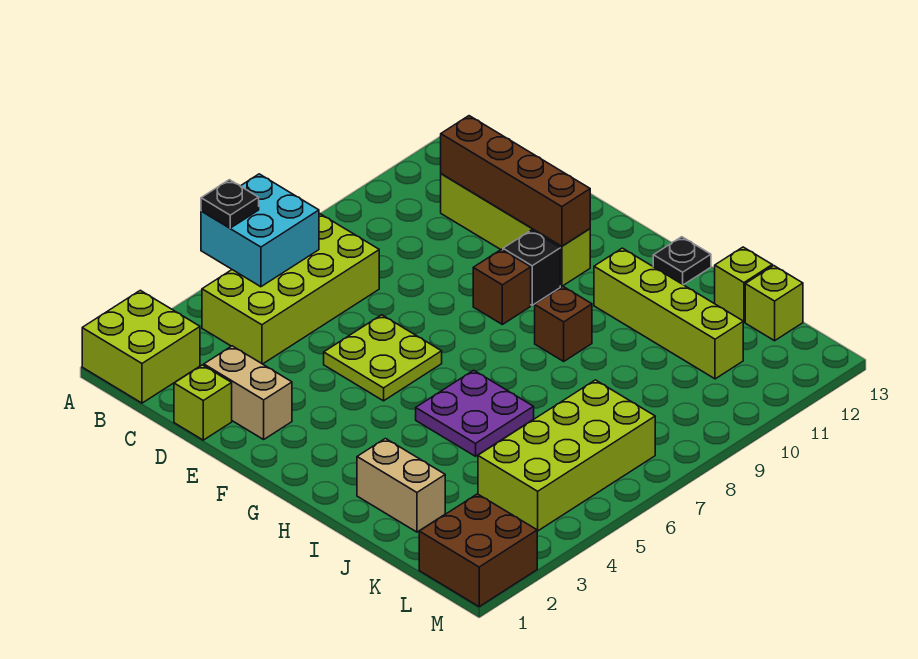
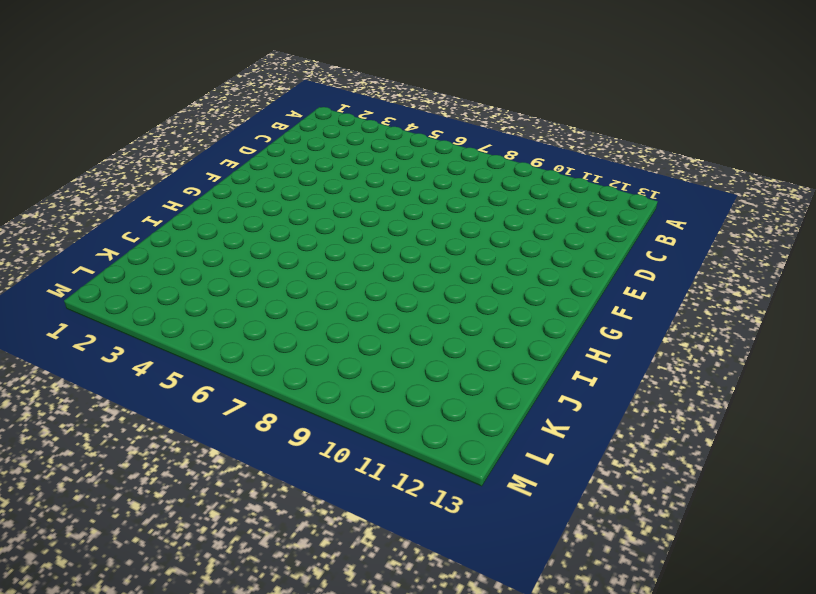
none -> lime brick A1:B2 level 1
none -> lime brick B4:C7 level 1
none -> lime brick C11:F11 level 1

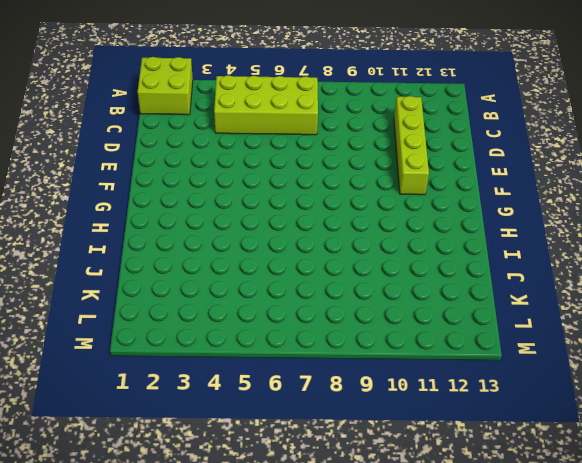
none -> lime brick D1 level 1
none -> tan brick D2:E2 level 1
none -> lime plate E5:F6 level 1

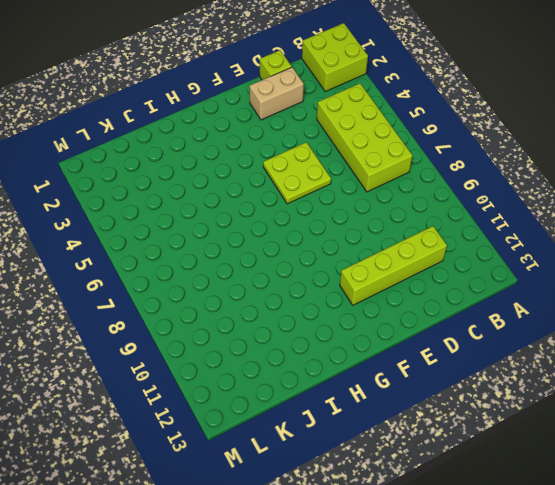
none -> brown brick F9 level 1
none -> black brick F10 level 1
none -> purple plate H5:I6 level 1

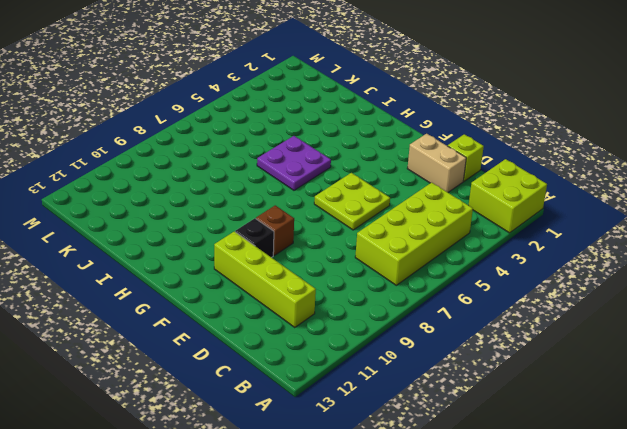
none -> brown brick H9 level 1
none -> lime brick H11:K11 level 1
none -> black plate H13 level 1

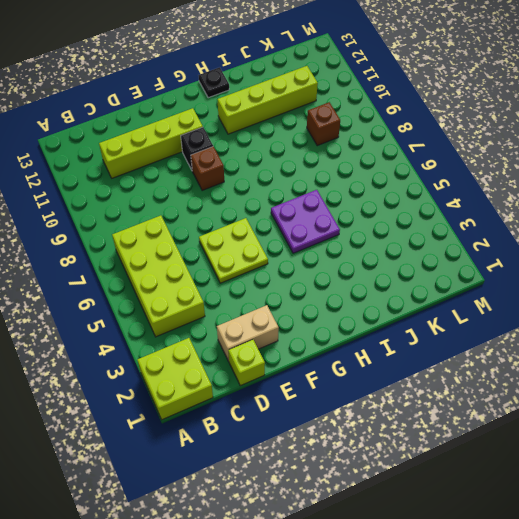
brown brick K9 level 1 -> brown brick H9 level 1
none -> tan brick I2:J2 level 1
none -> lime brick J13 level 1
none -> lime brick K4:L7 level 1

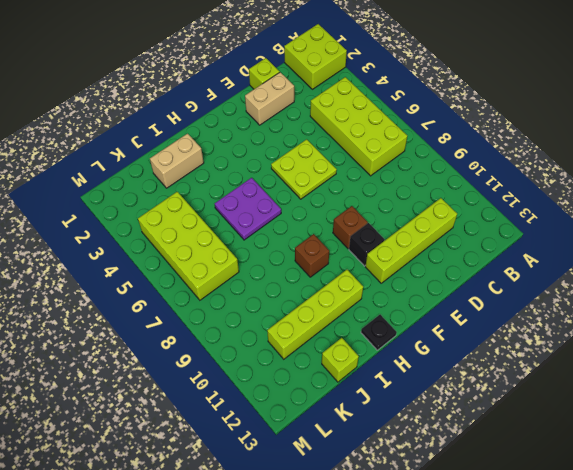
none -> lime brick K13 level 1
none -> brown brick L1:M2 level 1
none -> cyan brick A5:B6 level 2

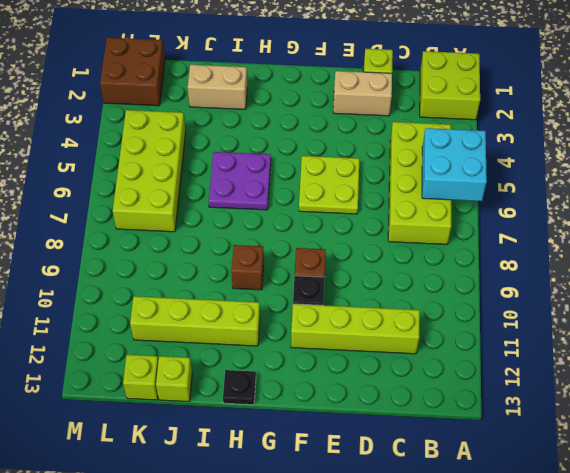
none -> brown brick C11:F11 level 2
none -> black plate A5 level 3

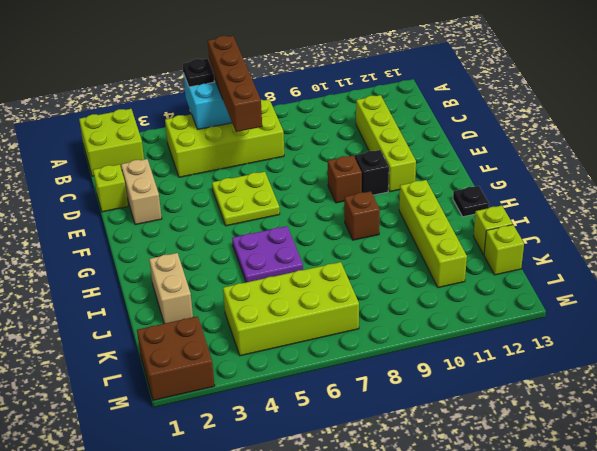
brown brick A6:D6 level 3 -> brown brick C11:F11 level 2

